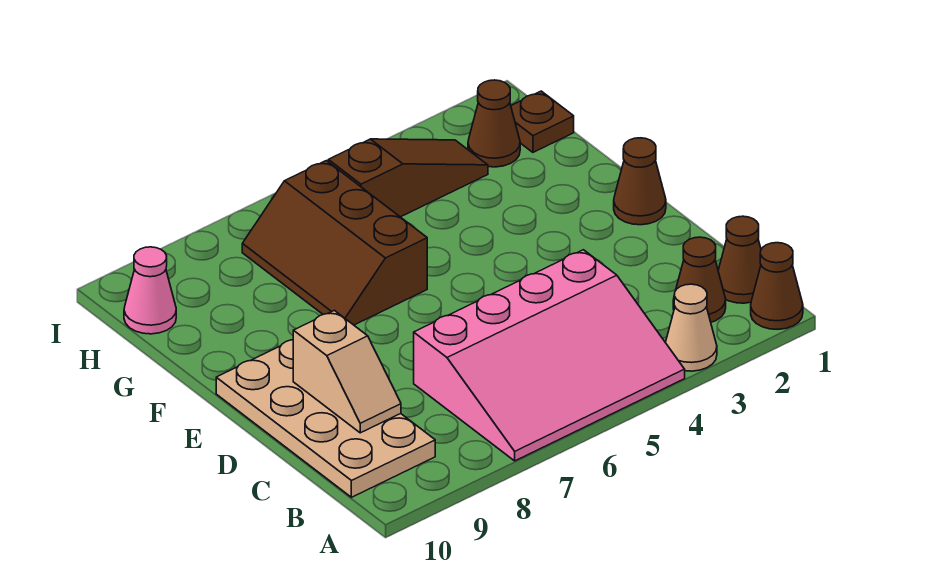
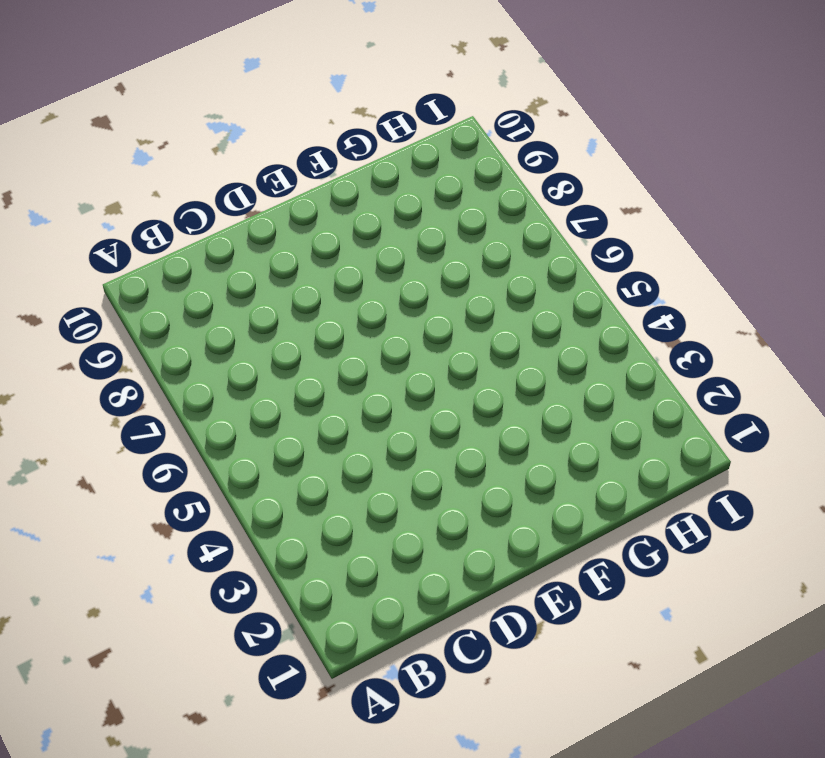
none -> brown cone A1 level 1
none -> tan cone A3 level 1
none -> pink slope A4:C7 level 1 top C

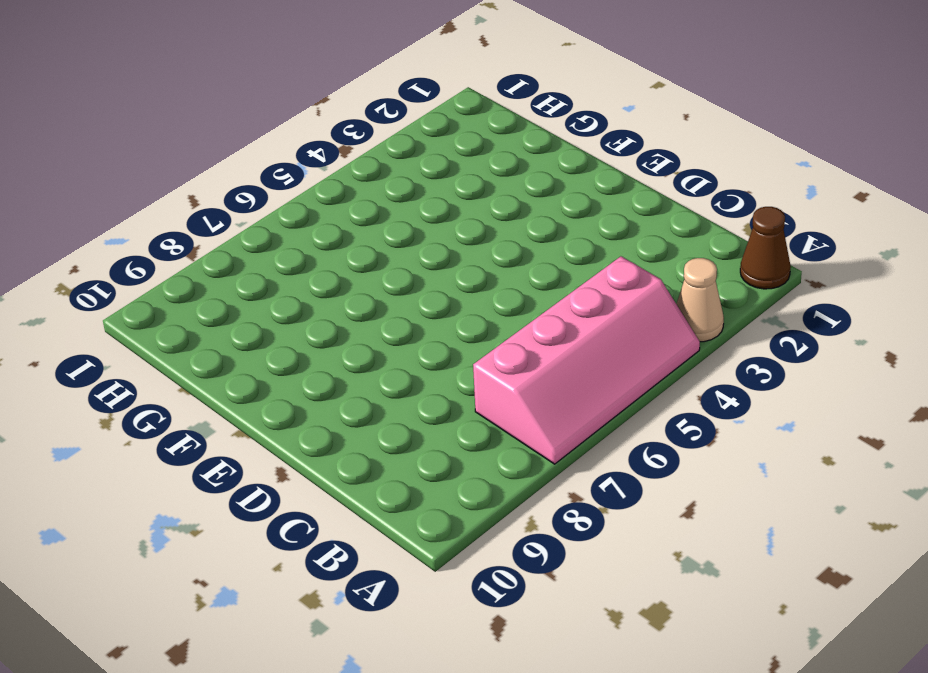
pink slope A4:B7 level 1 top B -> pink slope A4:C7 level 1 top C
none -> brown cone B1 level 1
none -> brown cone B2 level 1
none -> tan plate B9:E10 level 1

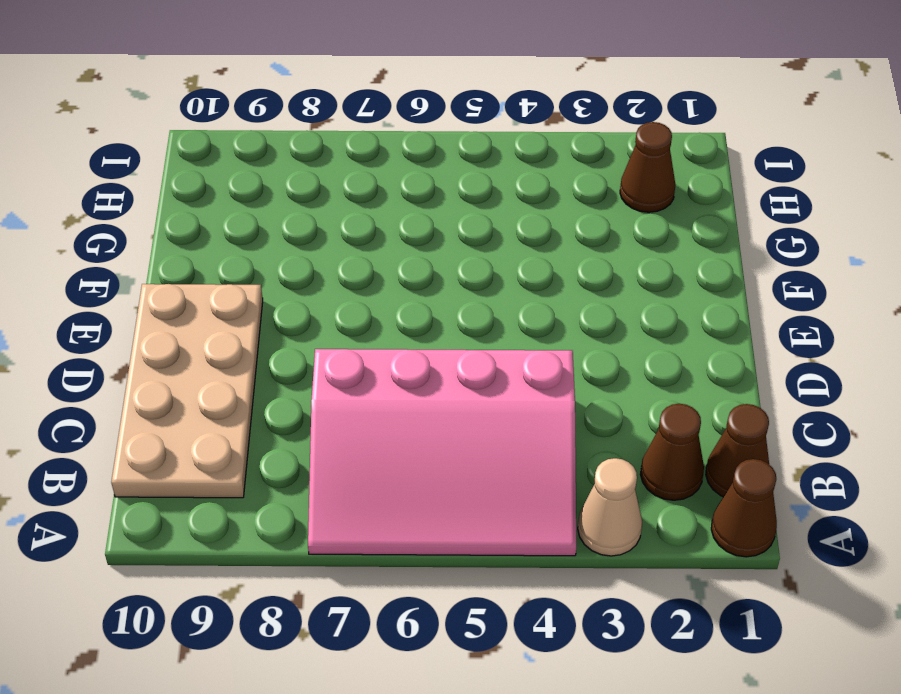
none -> brown cone E1 level 1
none -> brown slope F6:H7 level 1 top 6
none -> brown plate H1 level 1

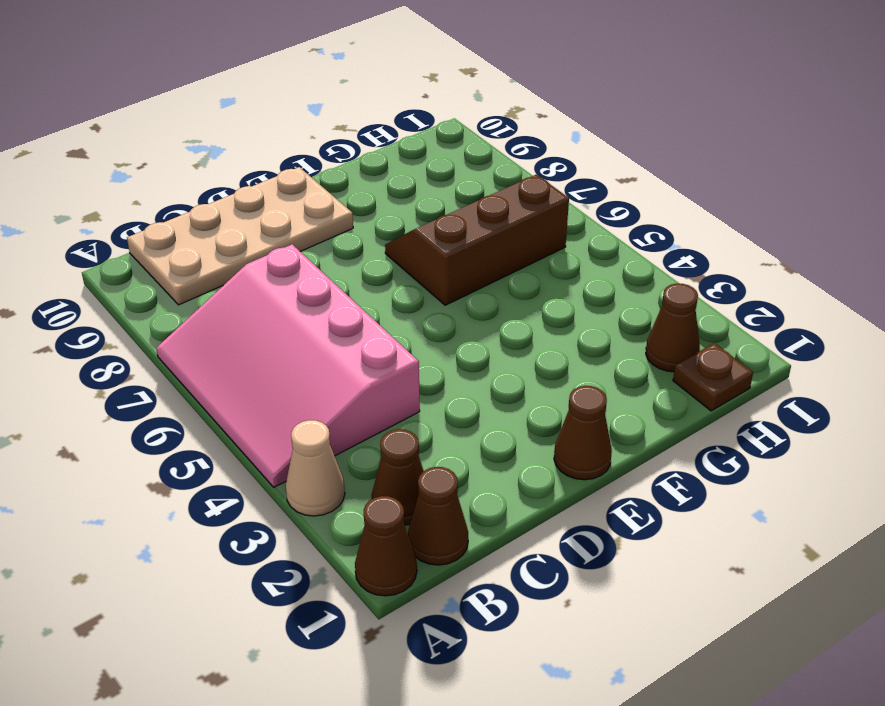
none -> brown slope H3:H5 level 1 top 5
none -> pink cone H10 level 1
none -> tan slope C9:D9 level 2 top D

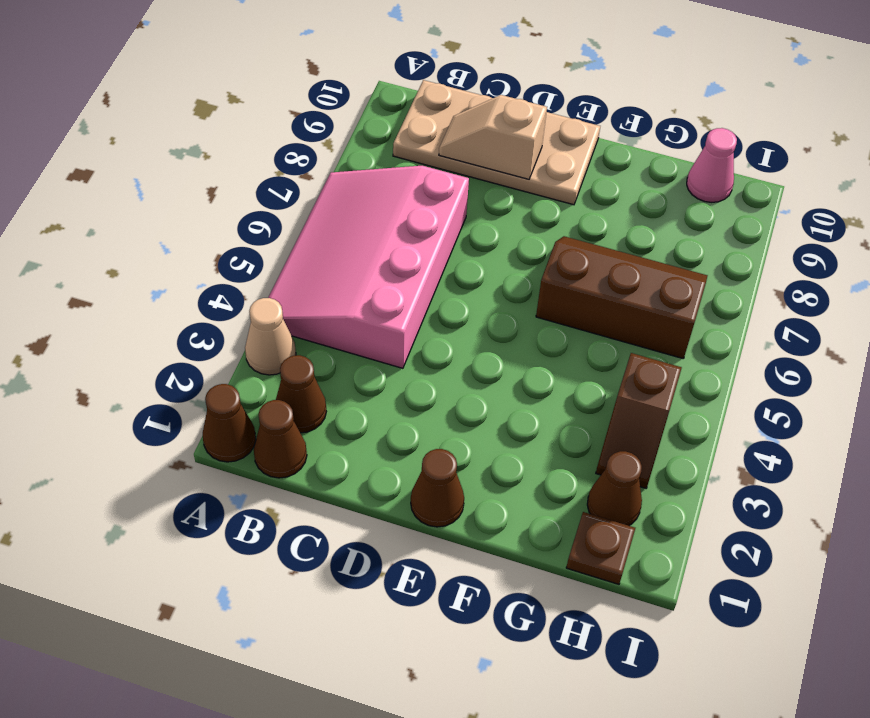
brown slope H3:H4 level 1 top 4 -> brown slope H3:H5 level 1 top 5

